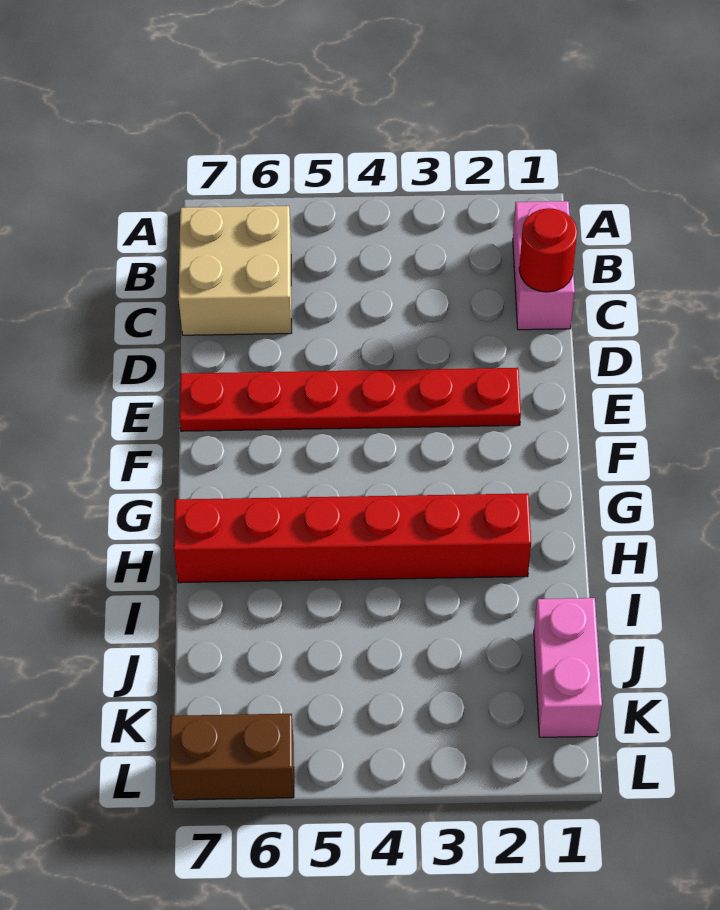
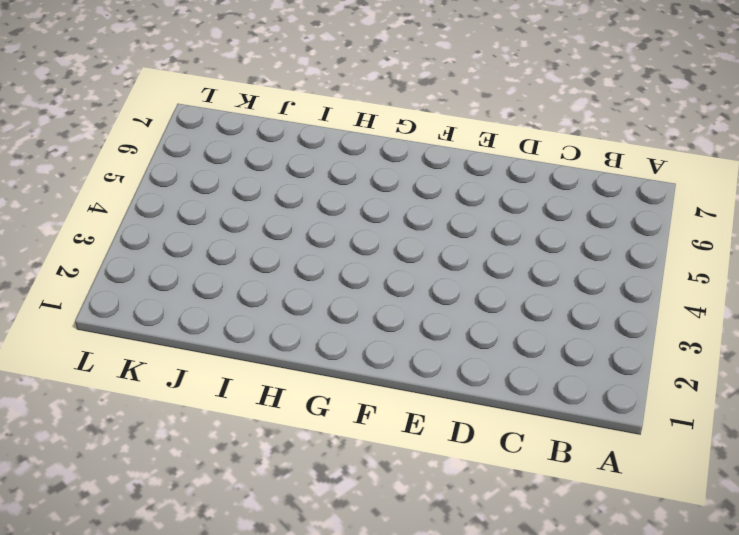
none -> pink brick B1:C1 level 1
none -> tan brick B6:C7 level 1

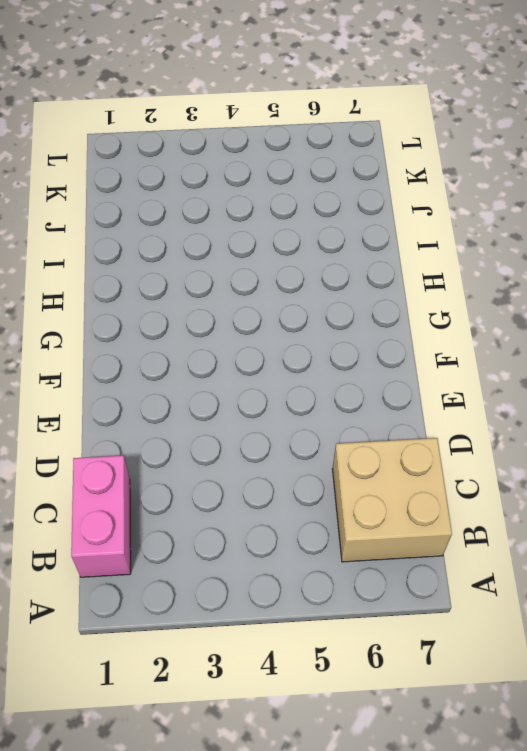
none -> red plate E2:E7 level 1
none -> red brick H2:H7 level 1

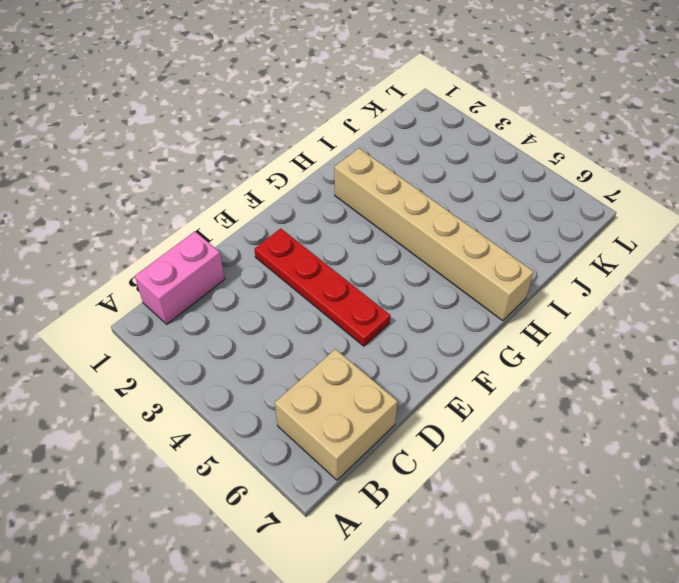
red plate E2:E5 level 1 -> red plate E2:E7 level 1
tan brick H2:H7 level 1 -> red brick H2:H7 level 1
none -> pink brick J1:K1 level 1
none -> brown brick L6:L7 level 1

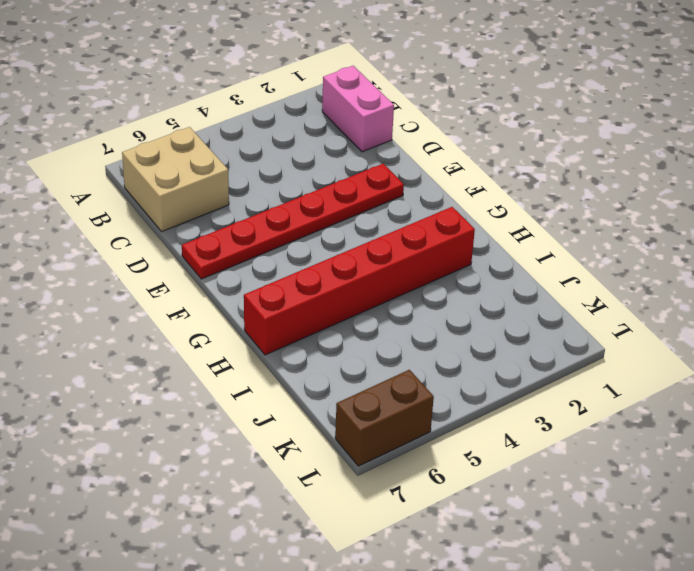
none -> pink brick J1:K1 level 1
none -> red round brick C1 level 2

